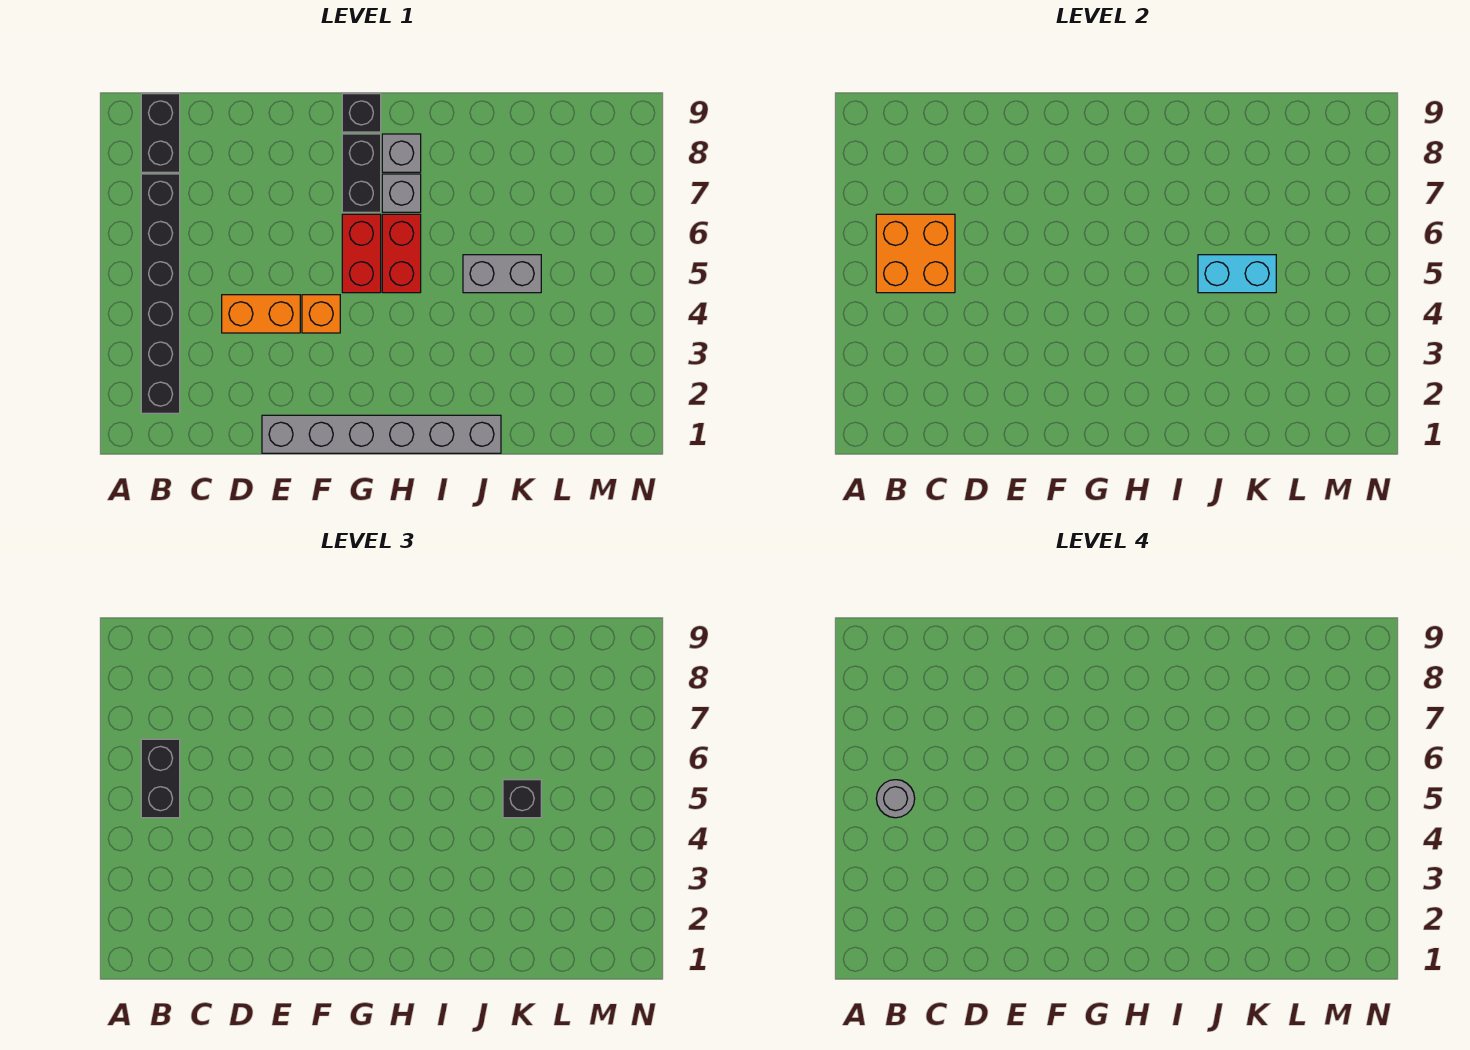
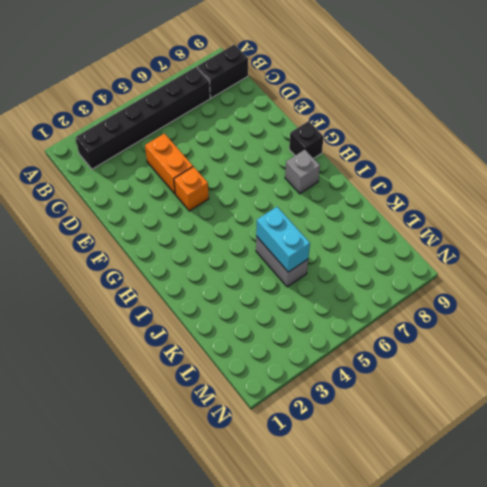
none -> grey brick E1:J1 level 1
none -> red brick G5:G6 level 1
none -> black brick G7:G8 level 1

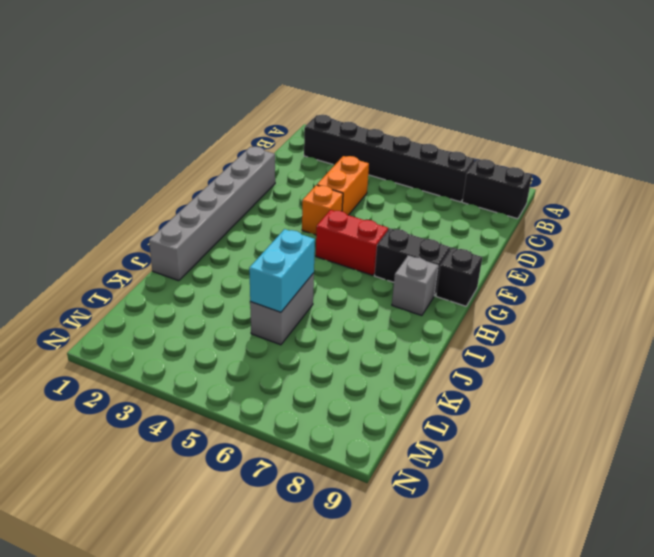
none -> red brick H5:H6 level 1
none -> grey brick H7 level 1
none -> orange brick B5:C6 level 2

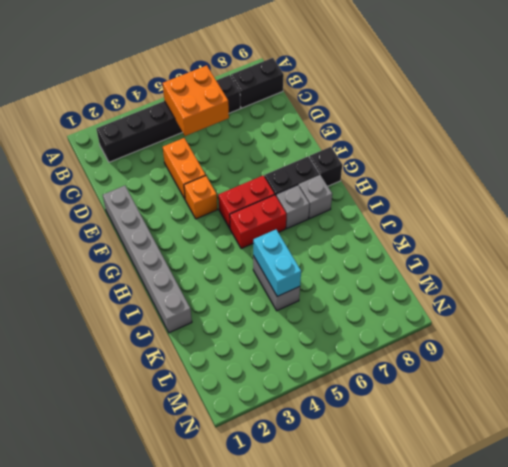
none -> black brick B5:B6 level 3
none -> black brick K5 level 3
none -> grey round brick B5 level 4

